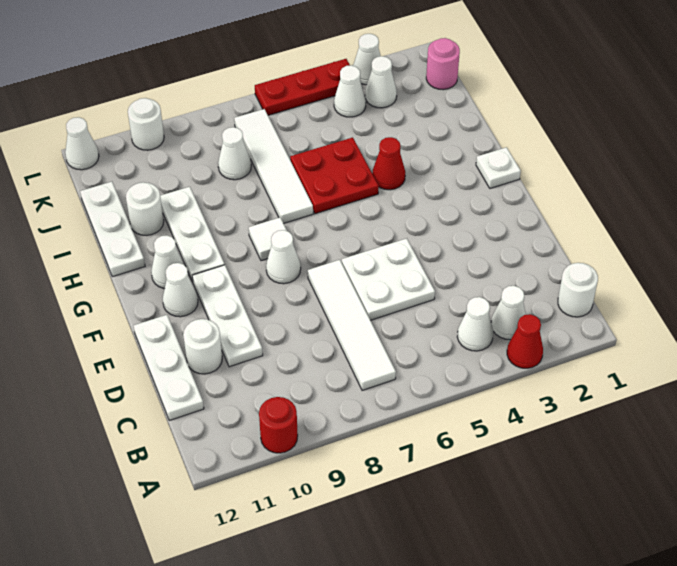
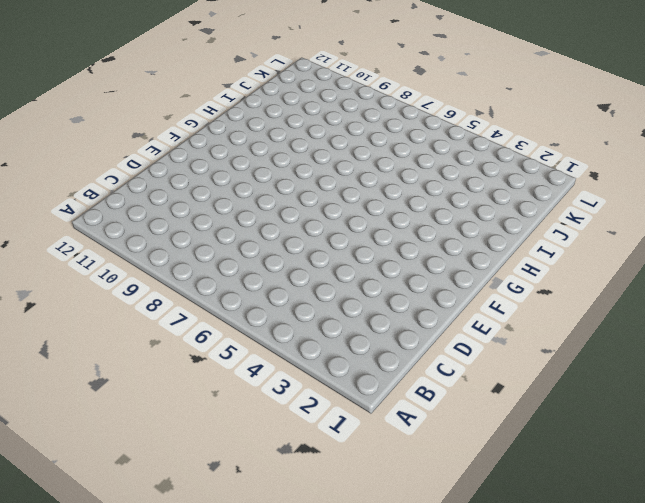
none -> red cone A3 level 1
none -> red round brick A10 level 1
none -> white round brick B1 level 1

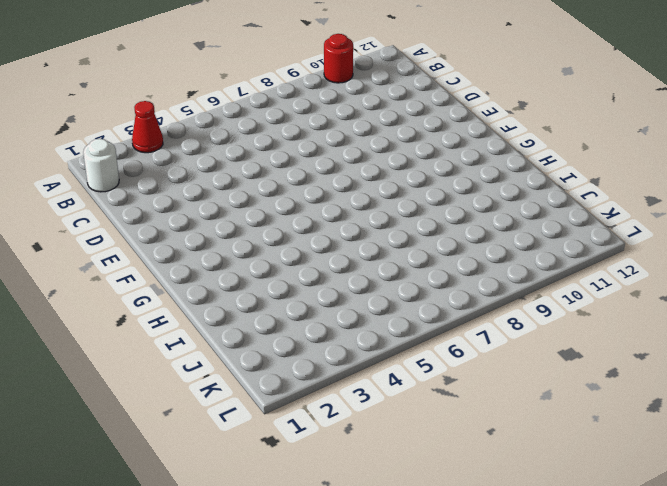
none -> white cone B3 level 1
none -> white cone B4 level 1
none -> white tile B7:E7 level 1

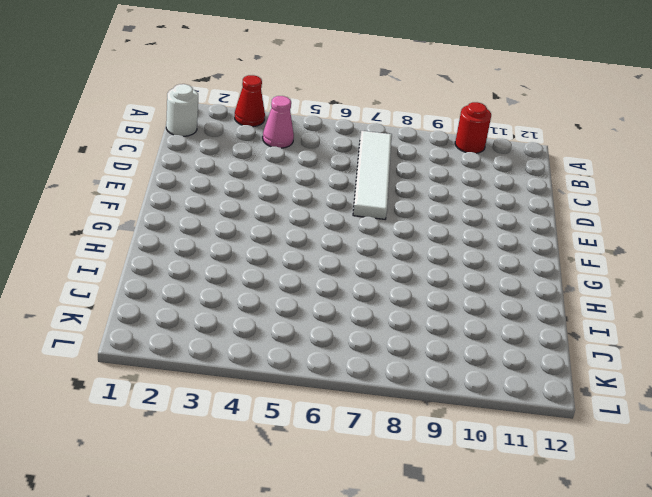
pink cone B4 level 1 -> white cone B4 level 1
none -> white cone B3 level 1
none -> white plate C12:E12 level 1
none -> white plate D5:E6 level 1

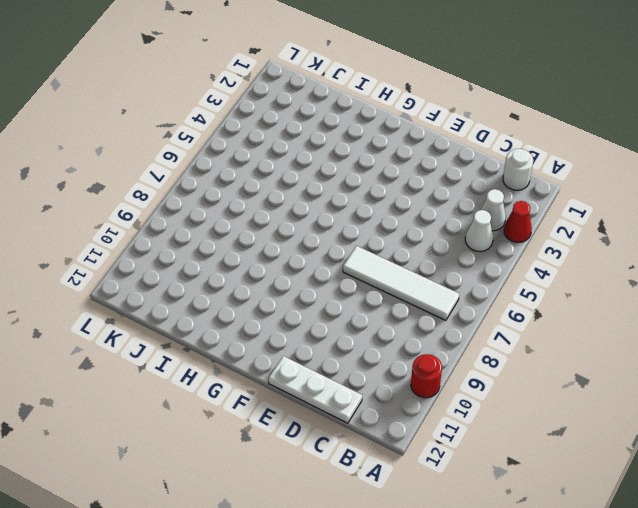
none -> white plate D5:E6 level 1
none -> white plate D10:F10 level 1
none -> white round brick D11 level 1

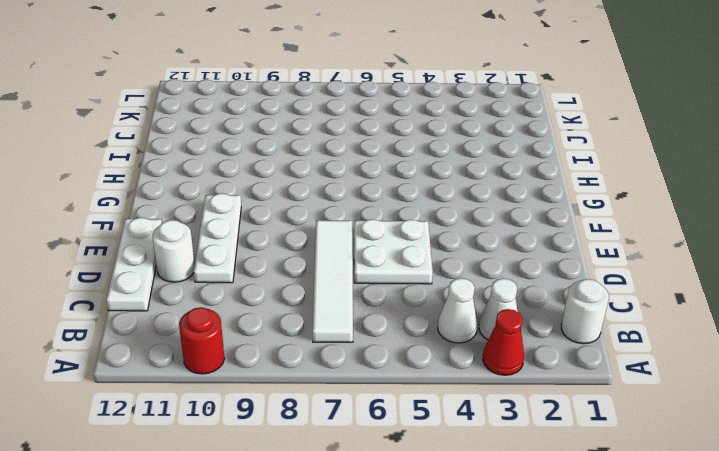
none -> white cone F8 level 1
none -> white cone F11 level 1
none -> white plate G1 level 1

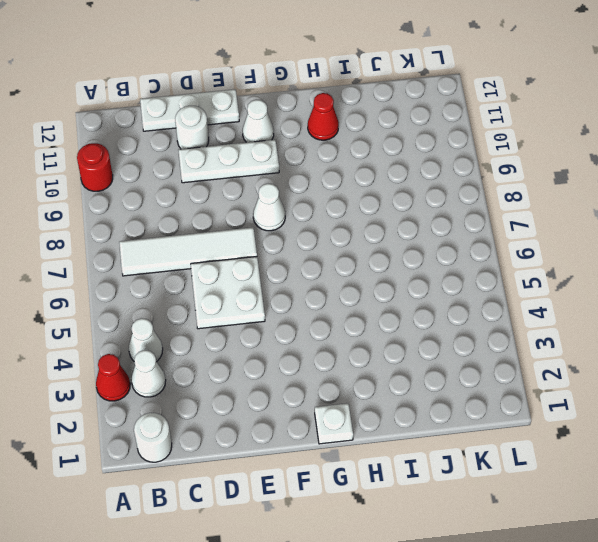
red cone H11 level 1 -> red cone H4 level 1
none -> white tile G8 level 1
none -> white plate G10:I10 level 1
none -> white cone G11 level 1

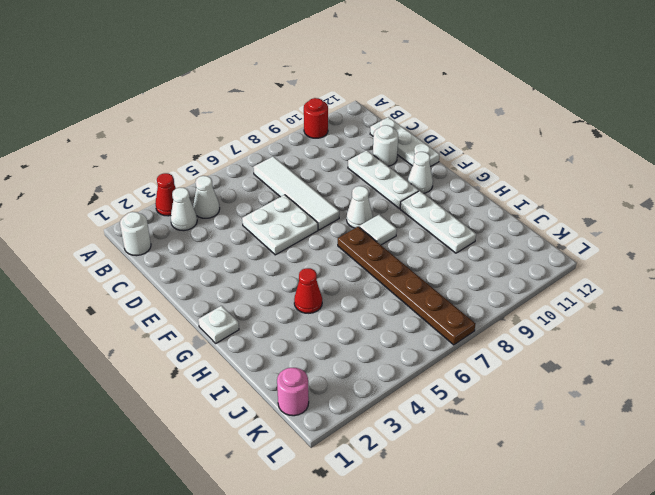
brown plate G7:L7 level 1 -> white tile H7:K7 level 1
none -> white cone G11 level 1
none -> red plate H5:I6 level 1
none -> white plate H12:J12 level 1

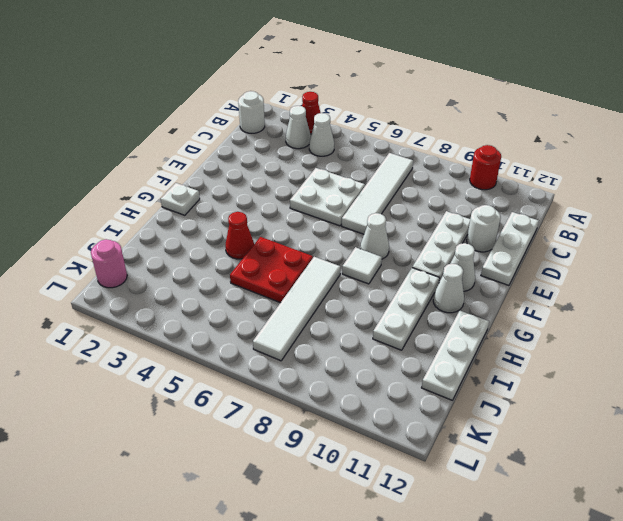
none -> white round brick I11 level 1
none -> white cone J8 level 1
none -> white cone K3 level 1

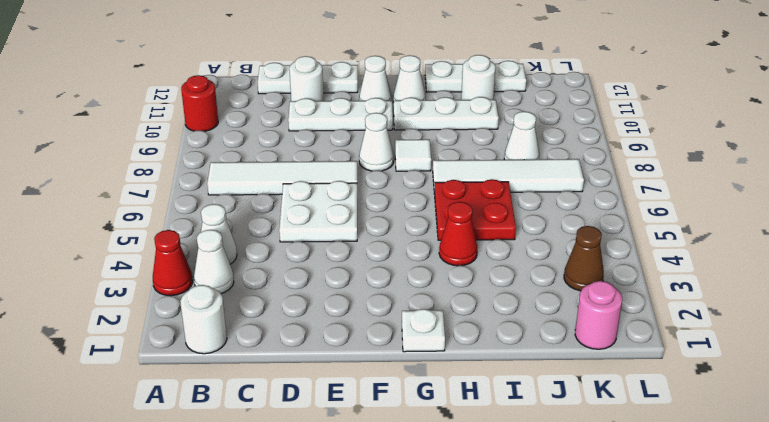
brown cone K3 level 1 -> white cone K3 level 1
none -> white cone K4 level 1
none -> white cone L3 level 1
none -> red plate L4:L6 level 1

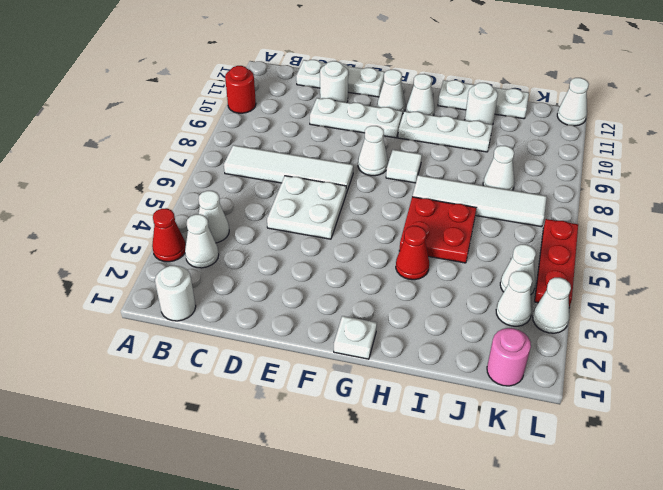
none -> white round brick L10 level 1

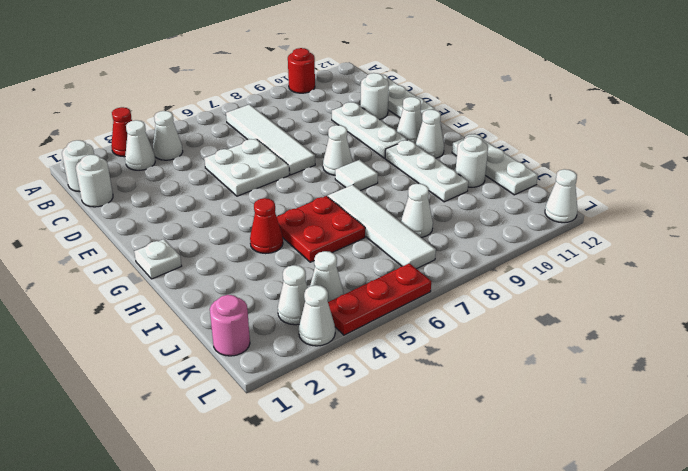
white round brick C1 level 1 -> white round brick L10 level 1

